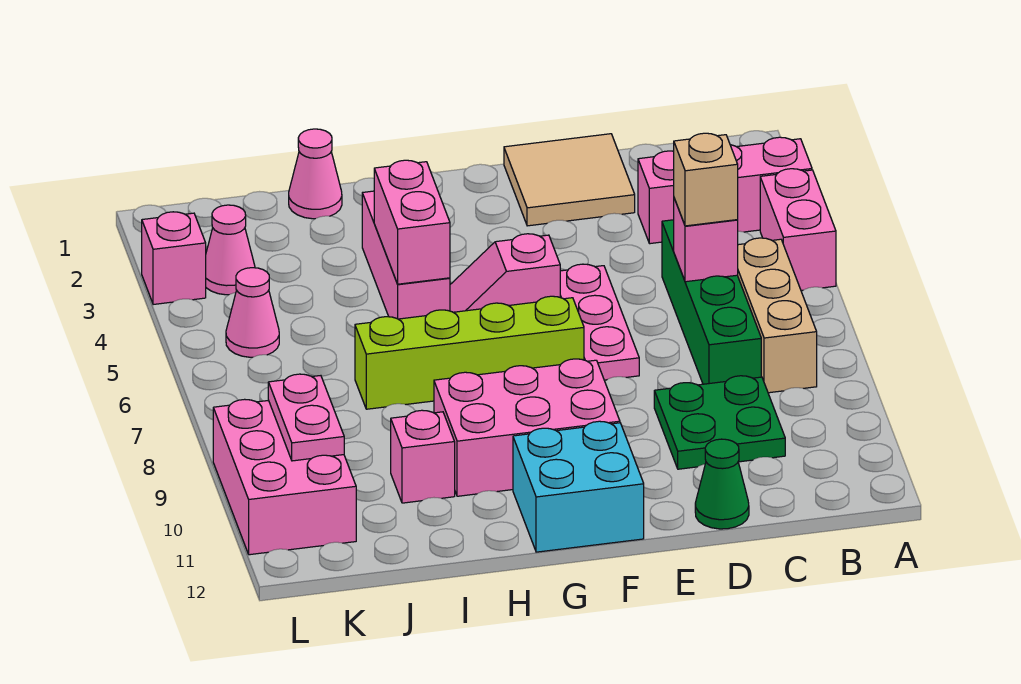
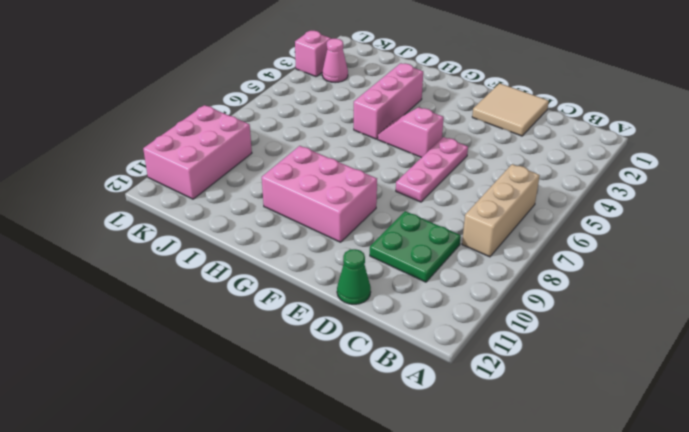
none -> pink brick A3:C3 level 1
none -> pink brick A4:A5 level 1
none -> green brick C5:C8 level 1

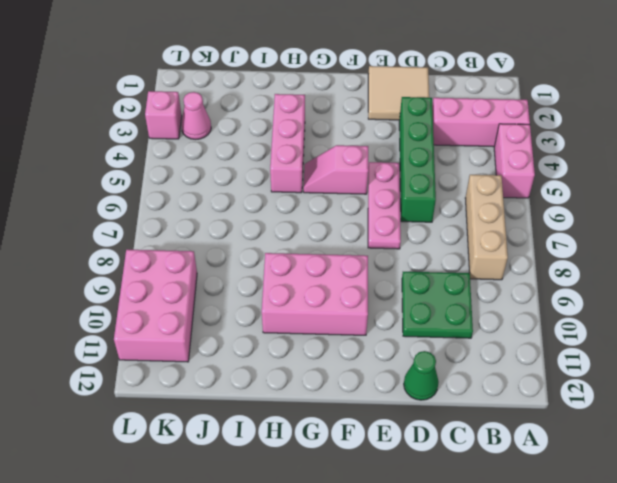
green brick D3:D6 level 1 -> green brick C5:C8 level 1
none -> lime brick F7:I7 level 1
none -> cyan brick F11:G12 level 1
none -> pink cone I1 level 1

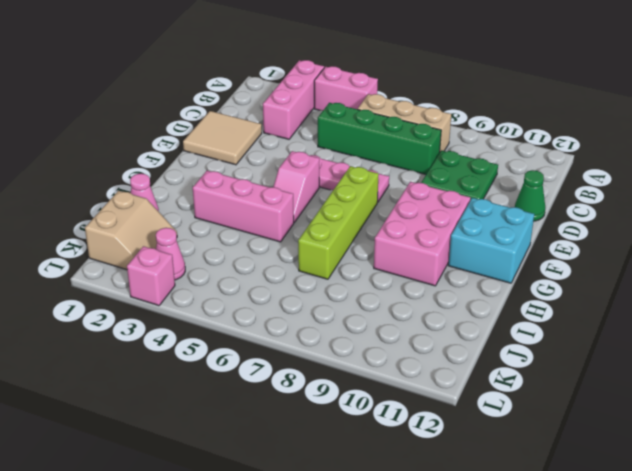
tan slope J1:K2 level 1 top 1 -> none
none -> pink brick I10 level 1
none -> pink cone K5 level 1
none -> pink brick K9:L11 level 1

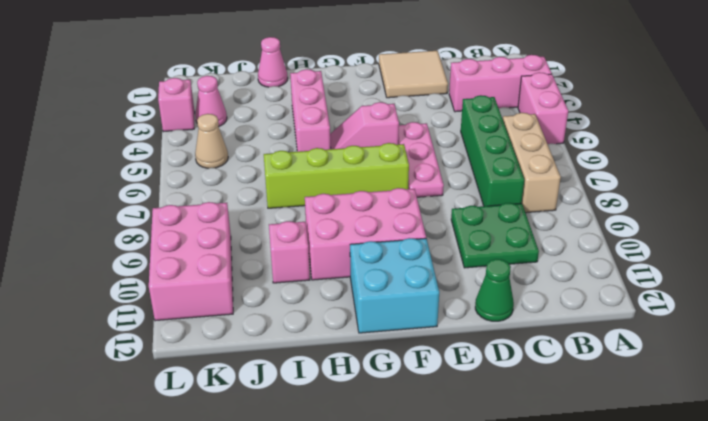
tan cone K5 level 1 -> pink cone K5 level 1
none -> pink brick C6 level 2
none -> pink brick H4:H5 level 2
none -> pink plate K9:K10 level 2

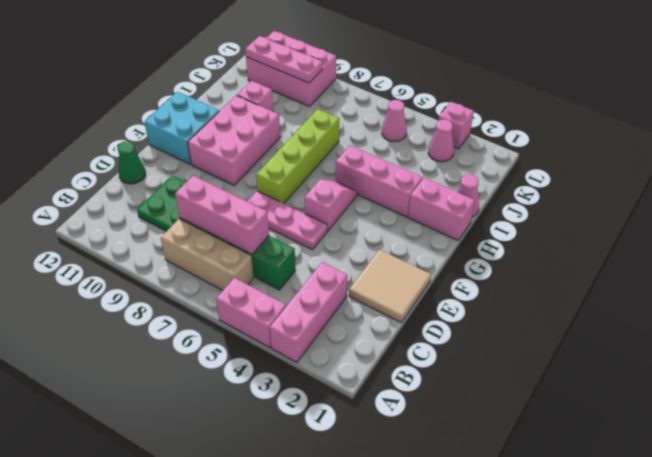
pink brick C6:C8 level 2 -> pink brick C6 level 2
pink brick H1:H2 level 1 -> pink brick H4:H5 level 2
pink plate K9:K11 level 2 -> pink plate K9:K10 level 2
none -> tan brick C6 level 3

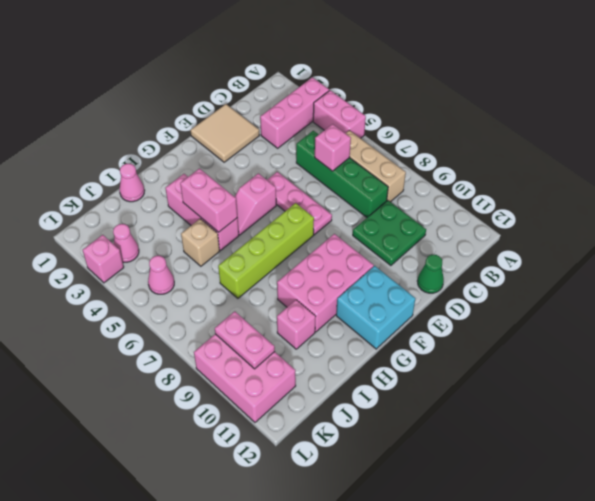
tan brick I5 level 1 -> tan brick C6 level 3

